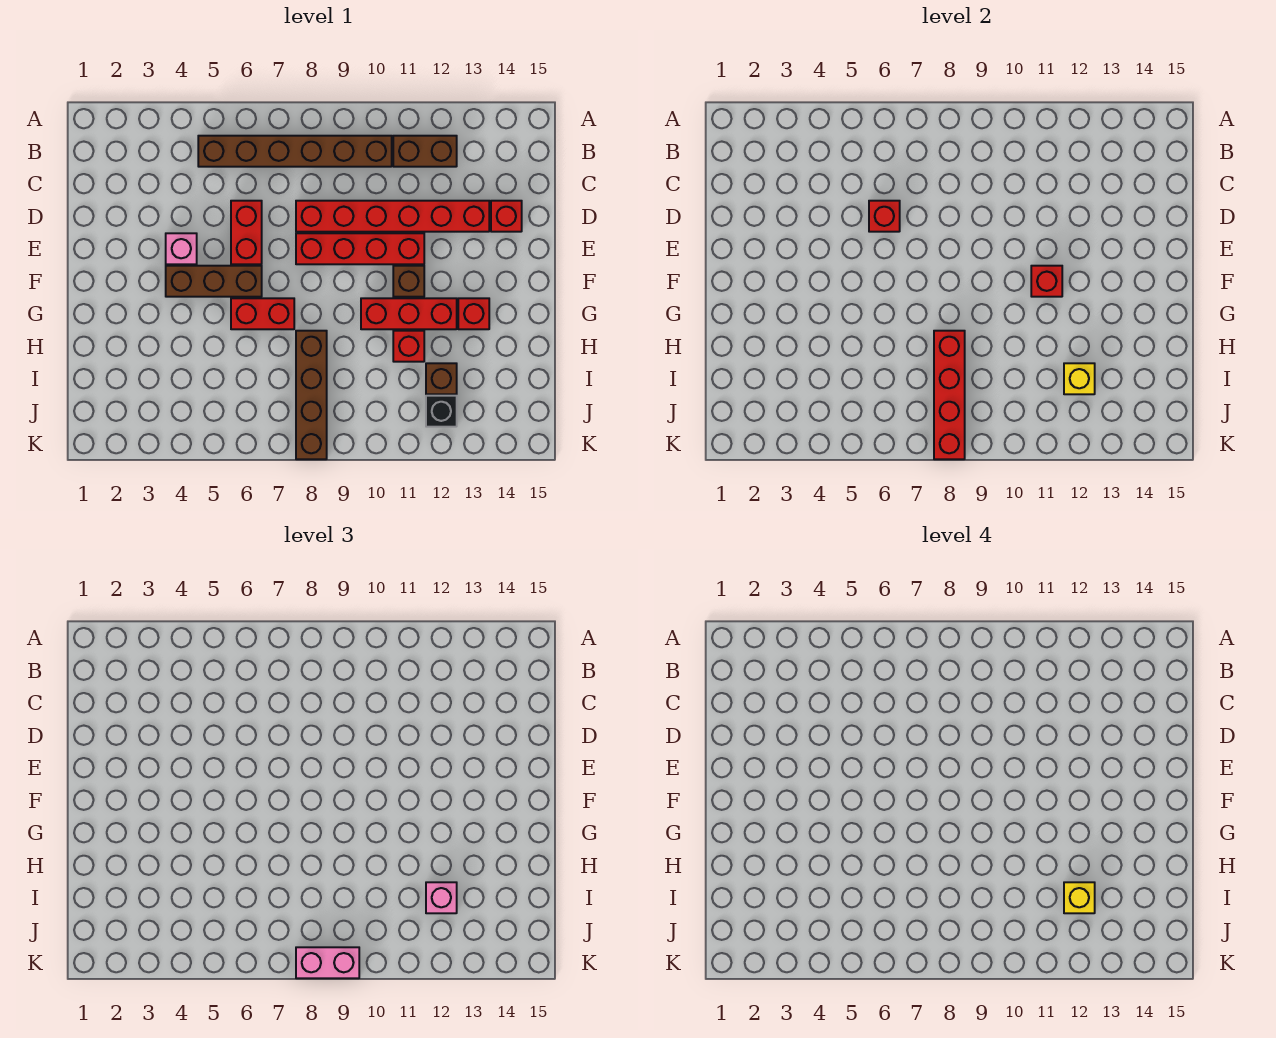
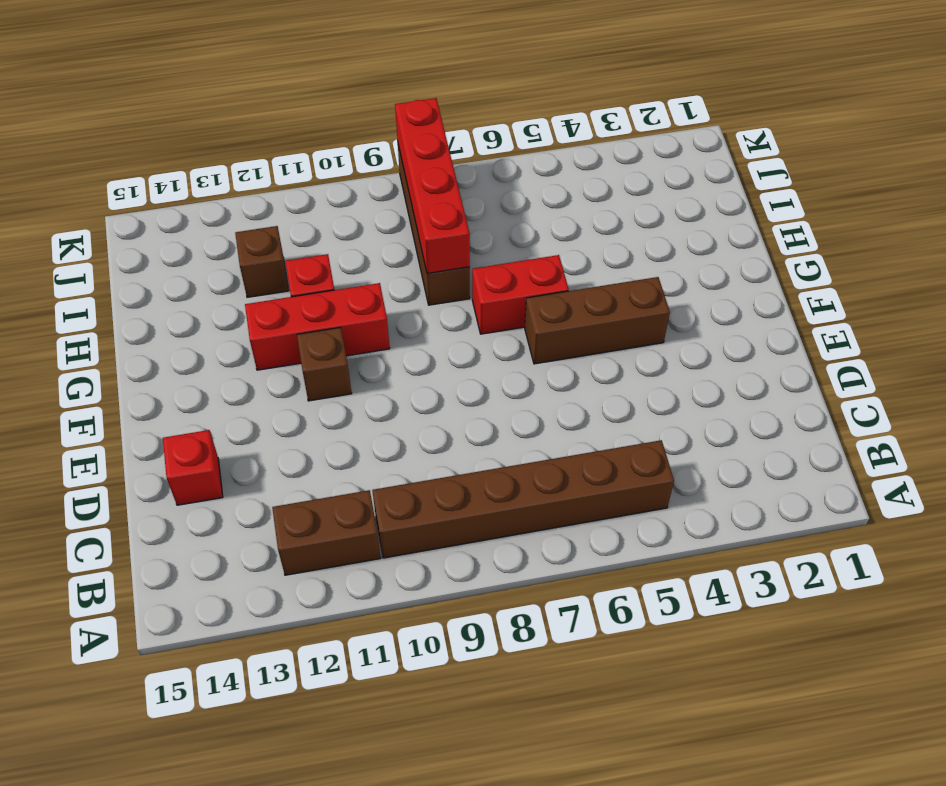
none -> red brick D6:E6 level 1
none -> red brick D8:D13 level 1
none -> pink brick E4 level 1

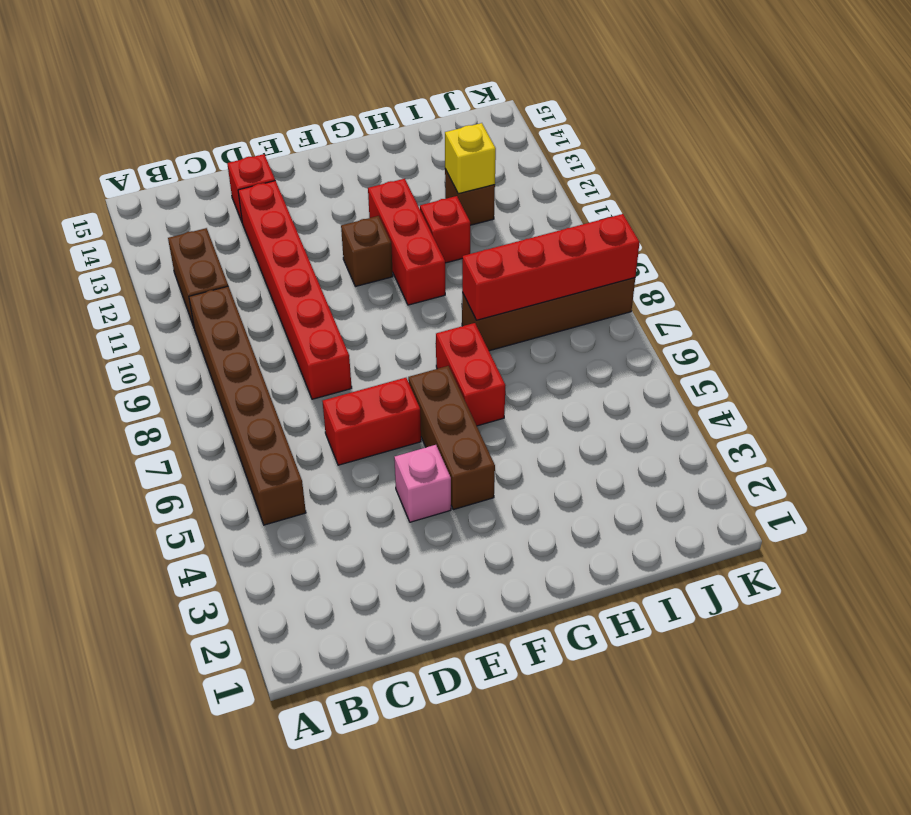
none -> red brick E8:E11 level 1
none -> red brick G13 level 1
none -> black brick J12 level 1

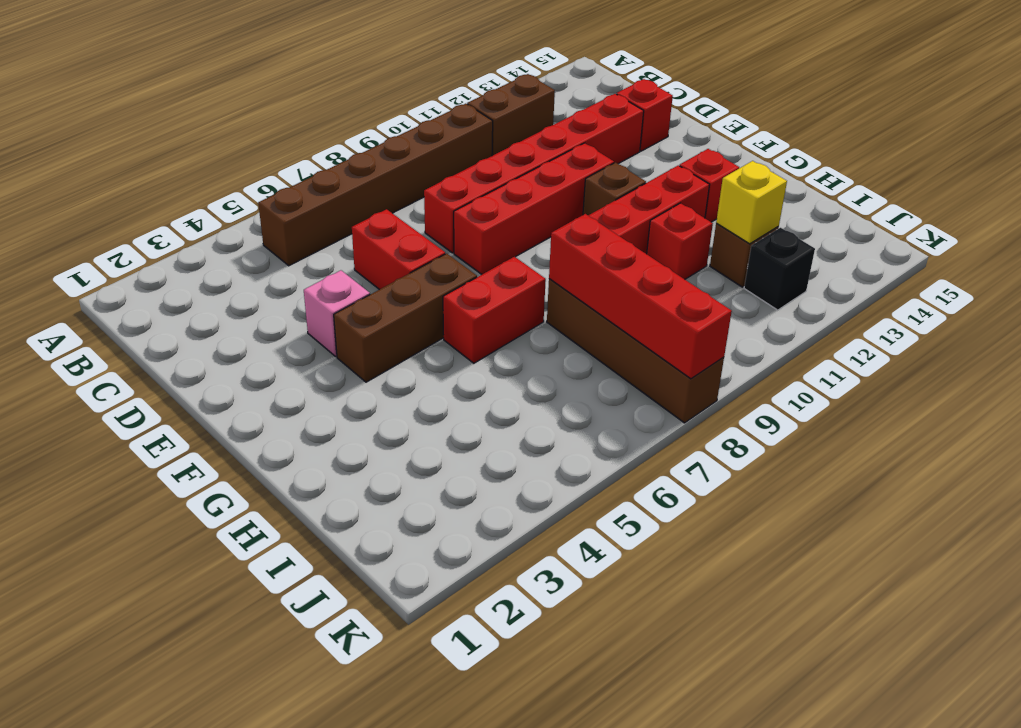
none -> red brick D6 level 2
none -> red brick F11 level 2
none -> pink brick I12 level 3

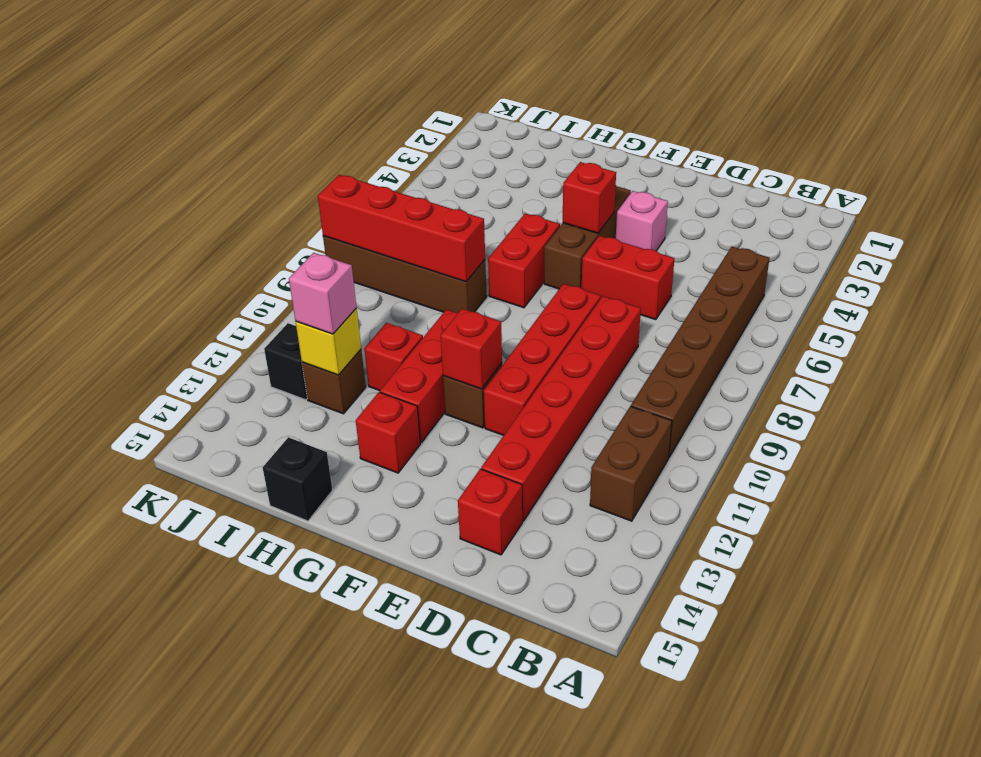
red brick F5 level 2 -> red brick D6 level 2
black brick H15 level 1 -> none
none -> pink brick K8:K9 level 3
none -> yellow brick I12 level 4

